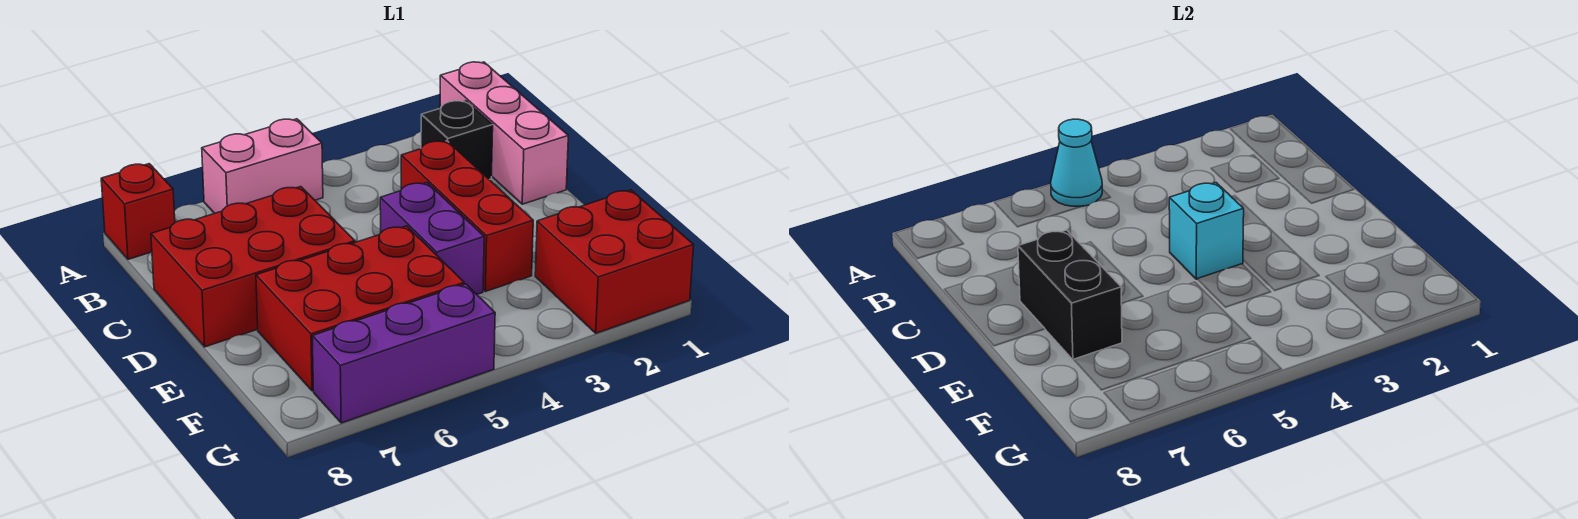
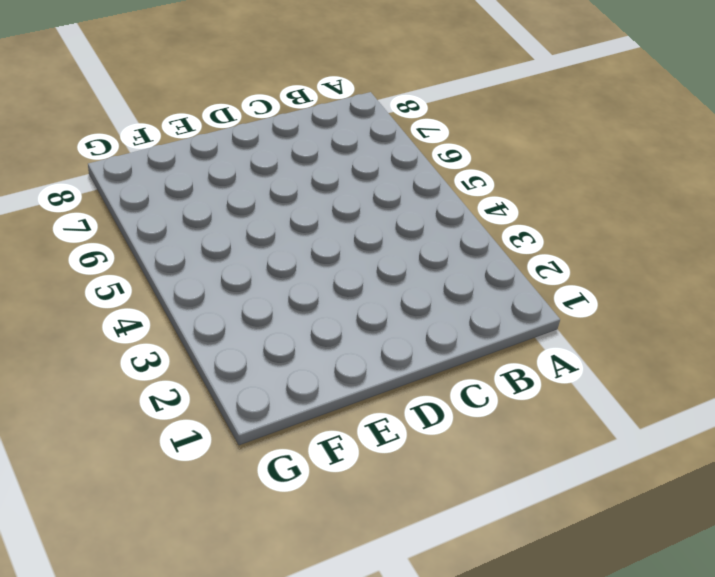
none -> pink brick A1:C1 level 1
none -> pink brick A5:A6 level 1
none -> red brick A8 level 1

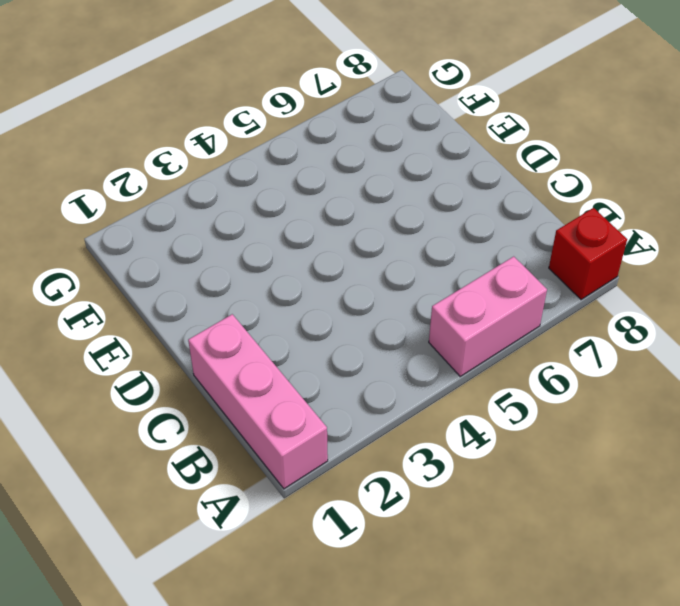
none -> black brick B2 level 1
none -> red brick C3:E3 level 1
none -> red brick C6:D8 level 1

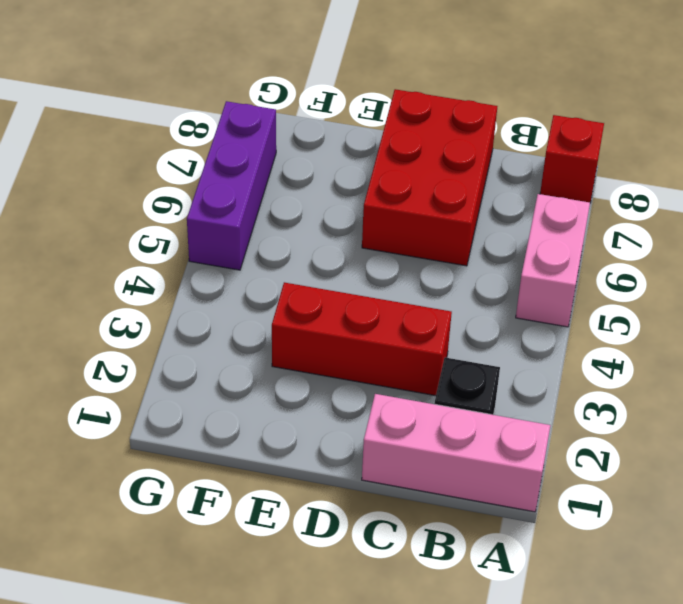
none -> purple brick D4:E4 level 1
none -> red brick E5:F7 level 1
none -> red brick F1:G2 level 1

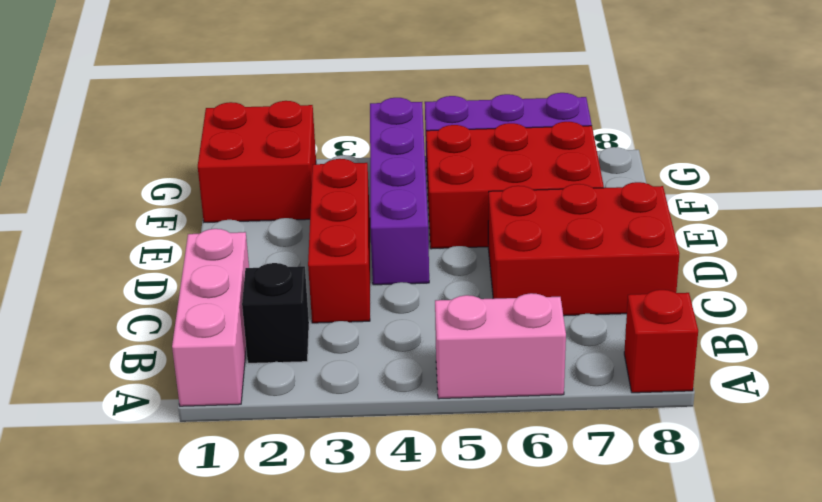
purple brick D4:G4 level 1 -> purple brick D4:E4 level 1
none -> cyan cone A5 level 2
none -> cyan brick D4 level 2
none -> black brick D7:E7 level 2

